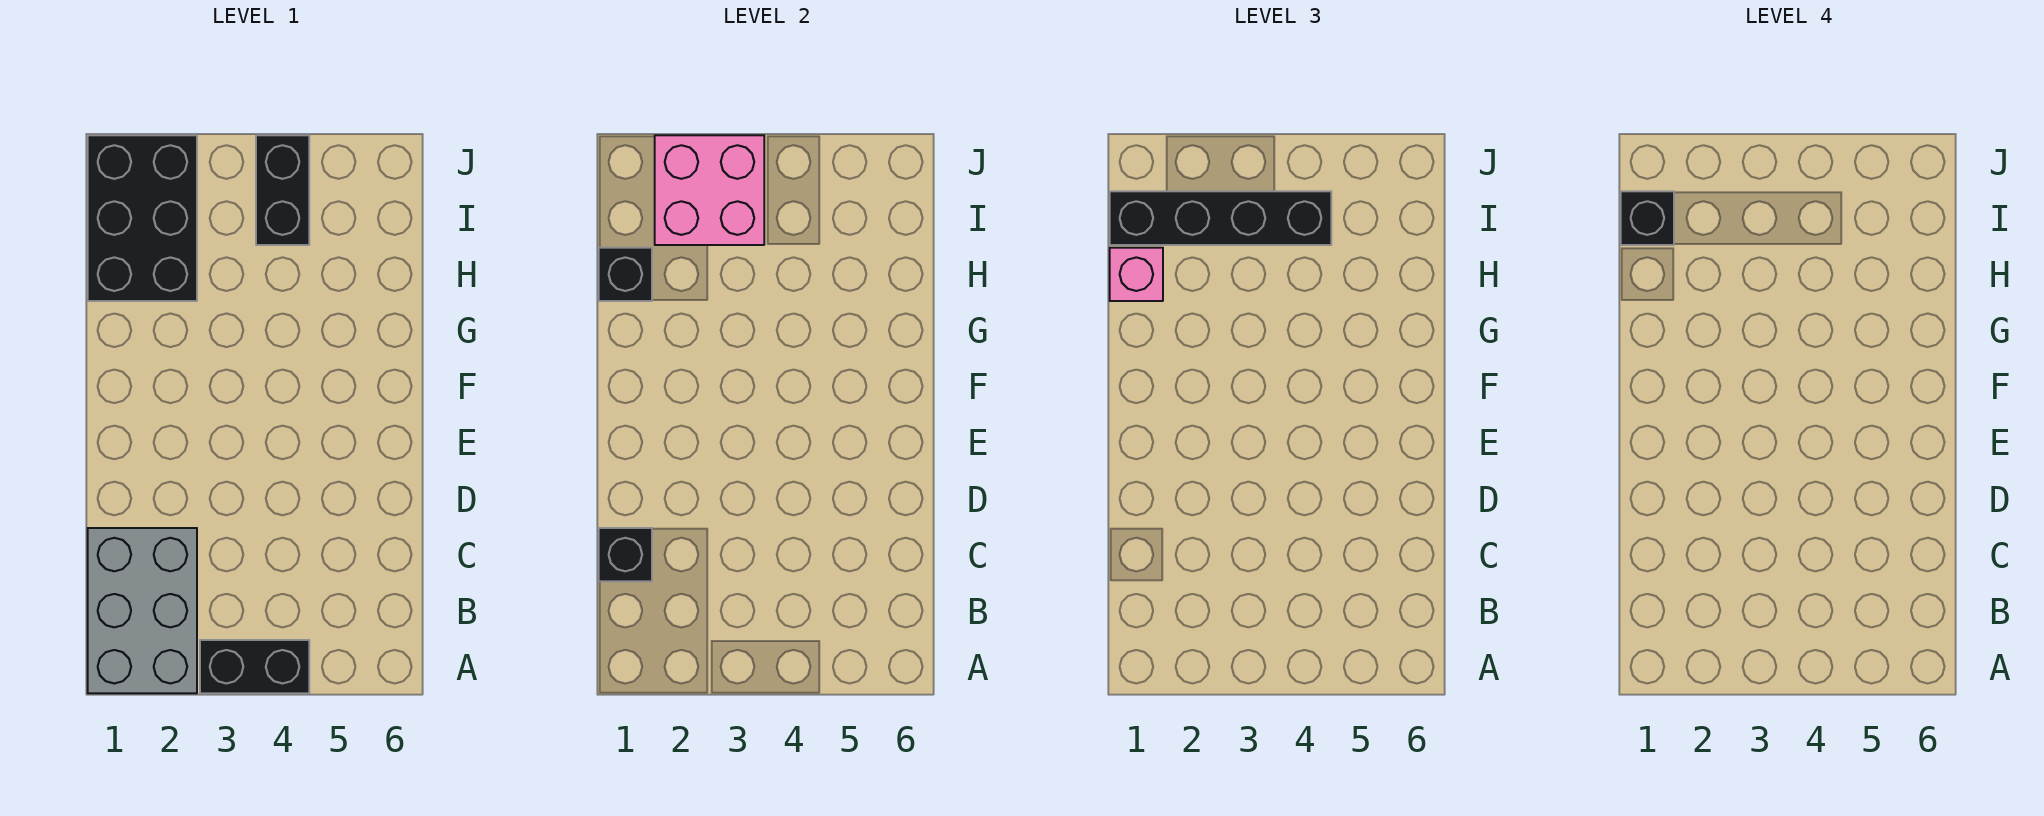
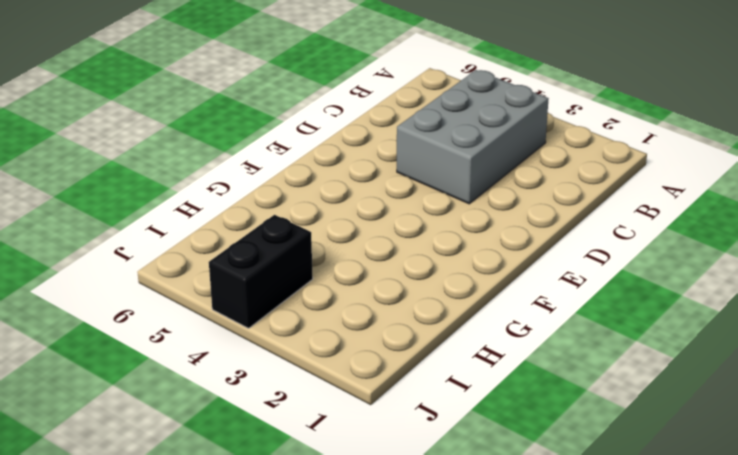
grey brick B3:D4 level 1 -> grey brick A1:C2 level 1
none -> black brick A3:A4 level 1
none -> black brick H1:J2 level 1

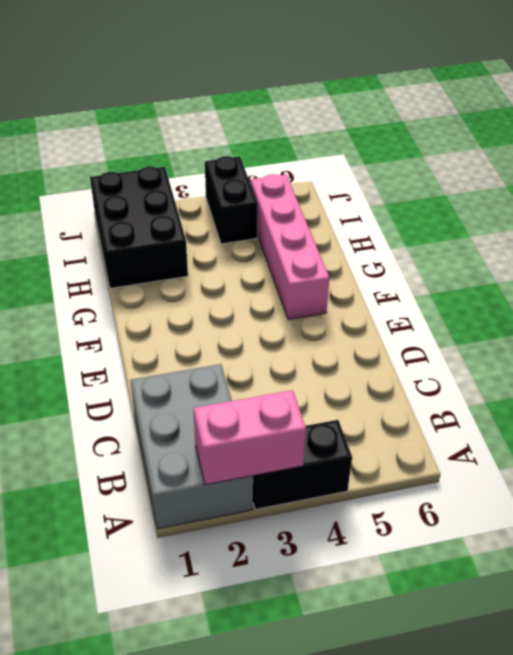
pink brick A2:A3 level 2 -> none
pink brick F5:I5 level 1 -> none
none -> black brick C1 level 2
none -> black brick H1 level 2

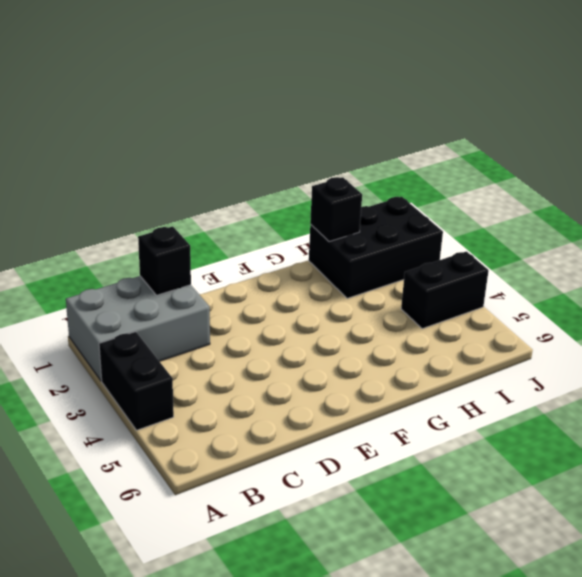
none -> pink brick I2:J3 level 2
none -> pink brick H1 level 3

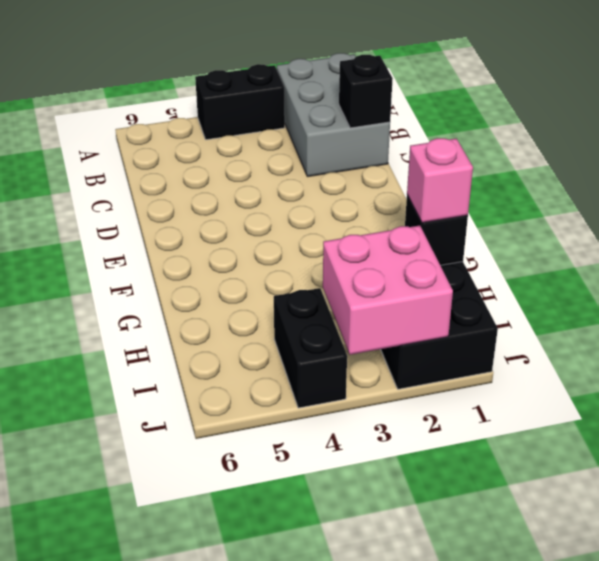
none -> black brick I1:I4 level 3
none -> black brick I1 level 4

